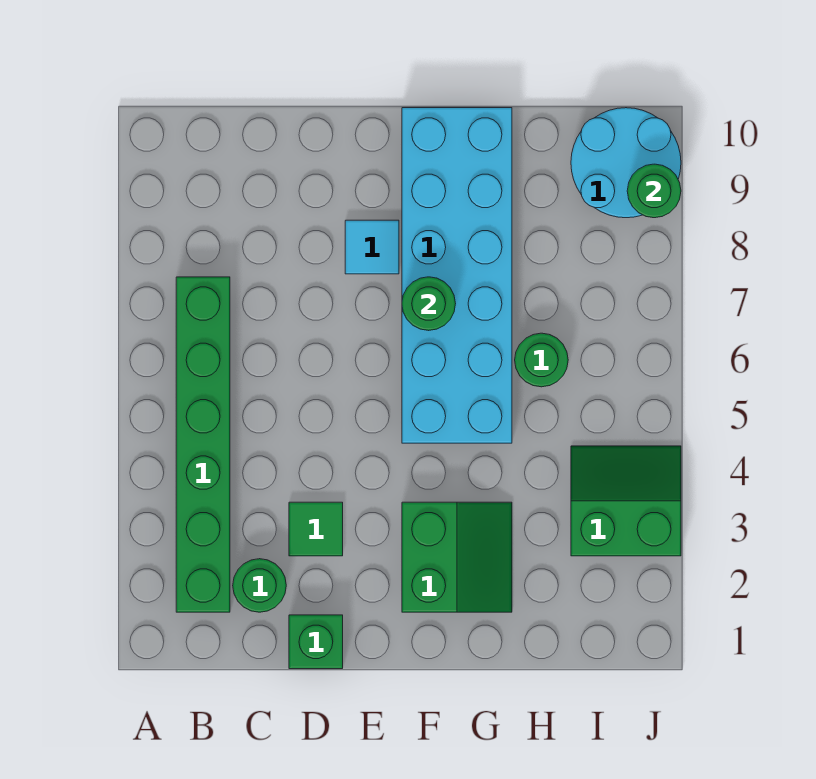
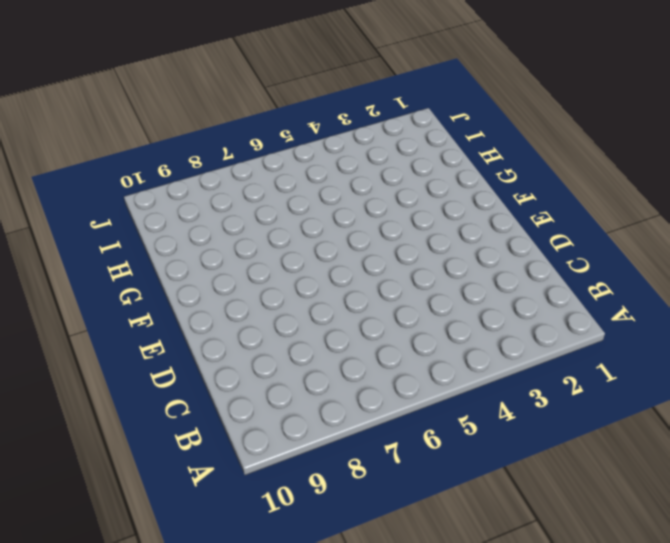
none -> green brick B2:B7 level 1
none -> green round brick C2 level 1
none -> green brick D1 level 1

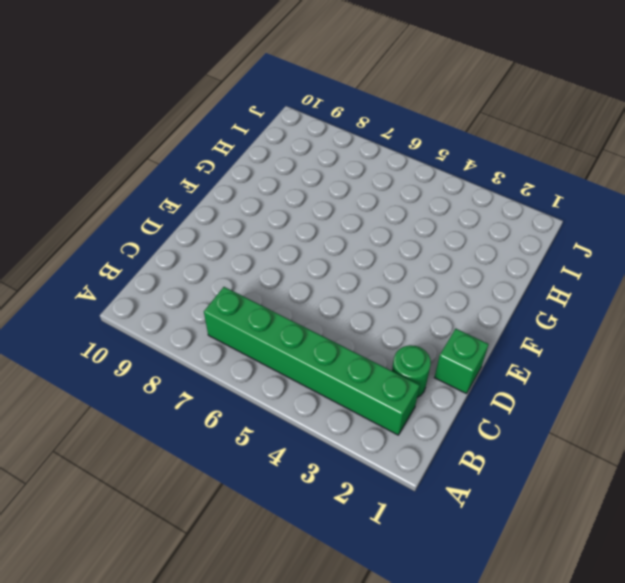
none -> green tile D3 level 1
none -> cyan tile E8 level 1
none -> green slope F2:G3 level 1 top F

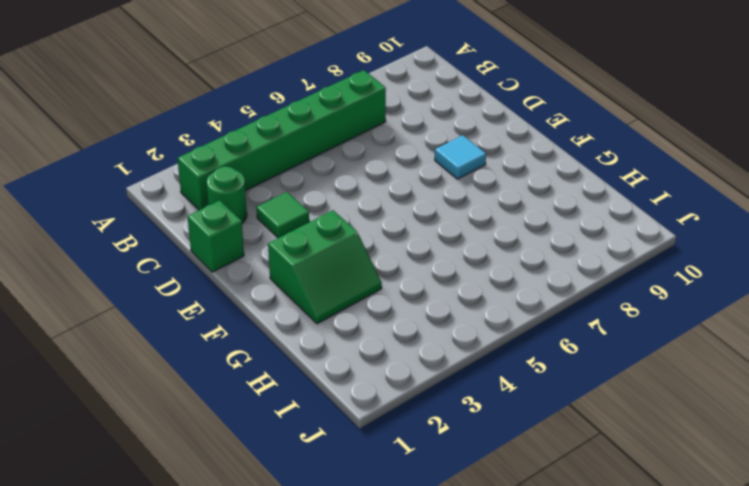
none -> cyan brick F5:G10 level 1
none -> green round brick H6 level 1
none -> green slope I3:J4 level 1 top 3

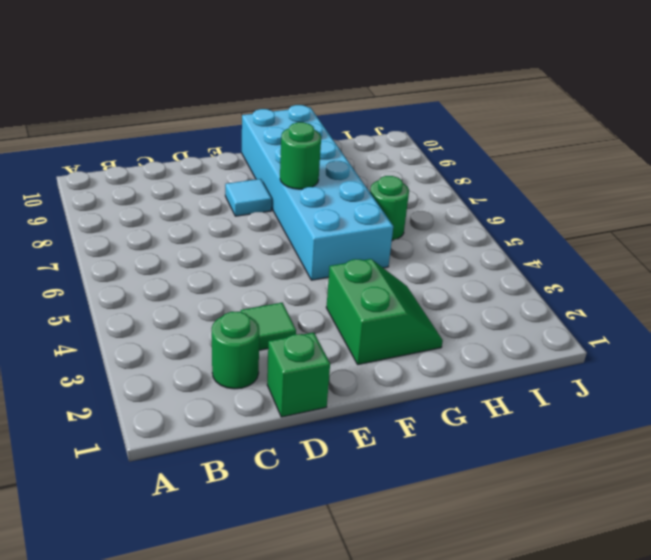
none -> green brick B2:B7 level 1
none -> green slope I3:J4 level 1 top 3
none -> cyan round brick I9:J10 level 1

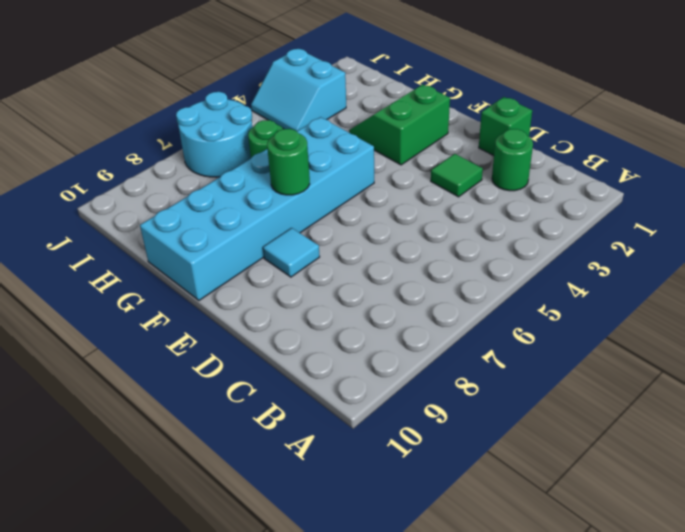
cyan slope I3:J4 level 1 top 3 -> green slope I3:J4 level 1 top 3
cyan round brick I6:J7 level 1 -> cyan round brick I9:J10 level 1
none -> green brick B2:B7 level 1
none -> green round brick J9 level 2

